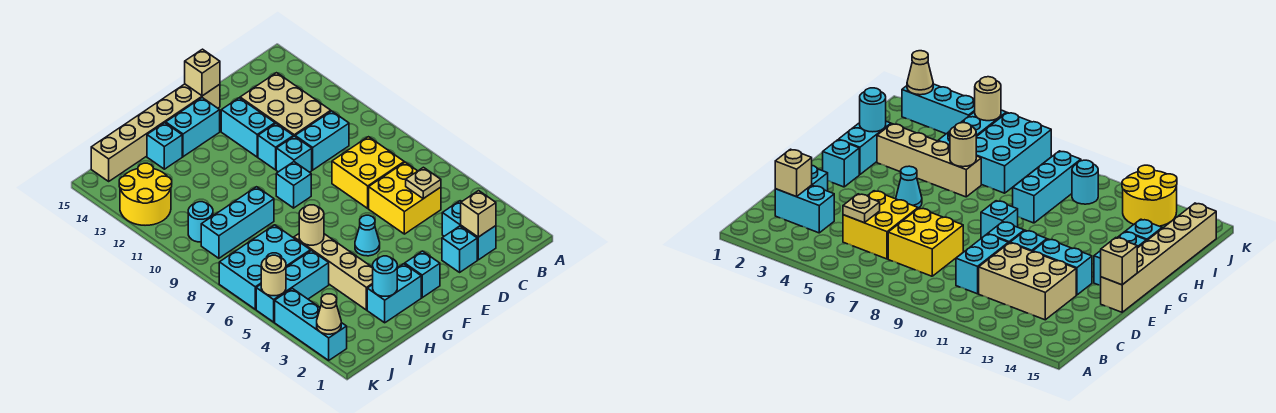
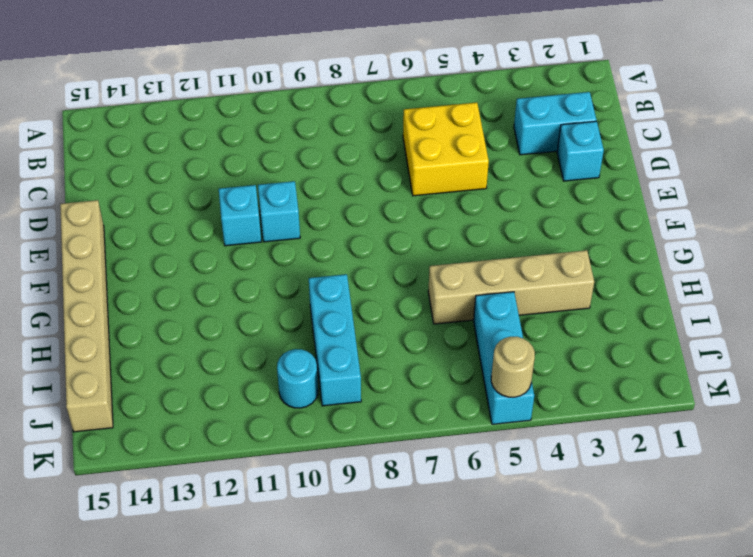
none -> yellow brick C7:D8 level 1
none -> cyan brick C10:D10 level 1
none -> tan brick C11:D13 level 1
none -> cyan brick E12:E13 level 1

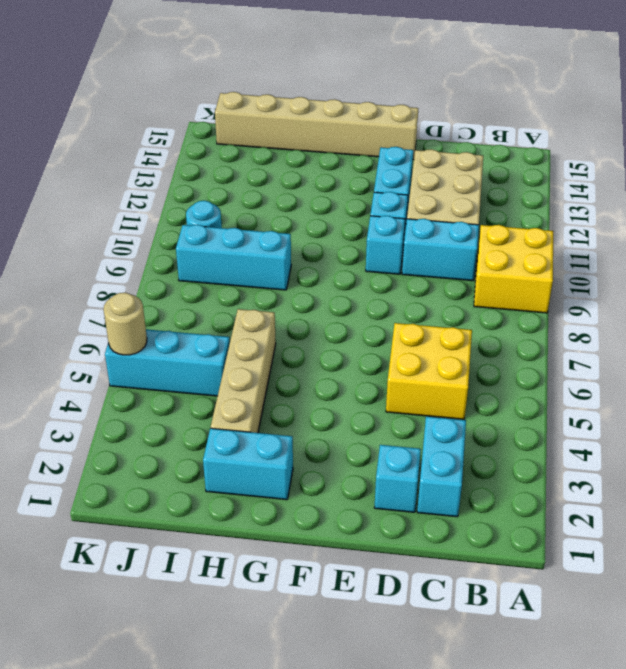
yellow brick A9:B10 level 1 -> yellow brick C7:D8 level 1
none -> cyan brick F2 level 1
none -> cyan cone F5 level 1
none -> cyan brick F9 level 1
none -> cyan brick F14:G14 level 1

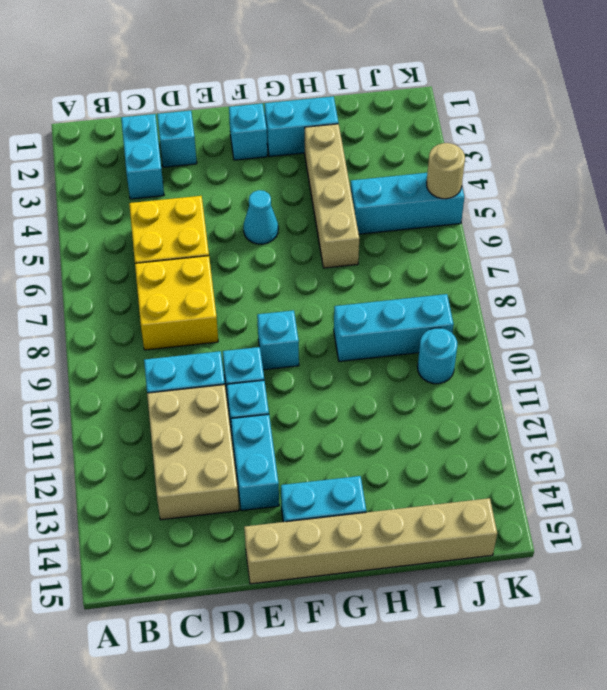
none -> cyan brick H14 level 1
none -> cyan brick I6:K7 level 1
none -> yellow round brick J12:K13 level 1
none -> cyan brick K2:K4 level 1

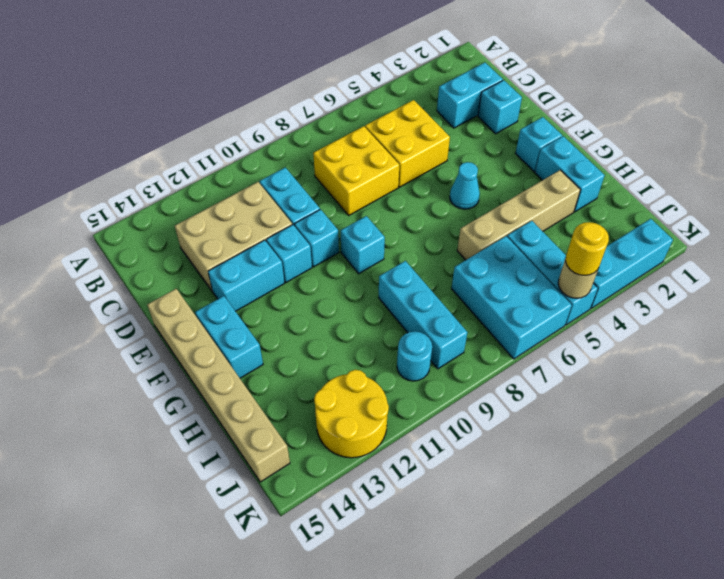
yellow round brick K5 level 3 -> none
none -> cyan brick H14 level 1
none -> tan brick C2 level 2
none -> tan plate C5 level 2
none -> tan brick E15 level 2

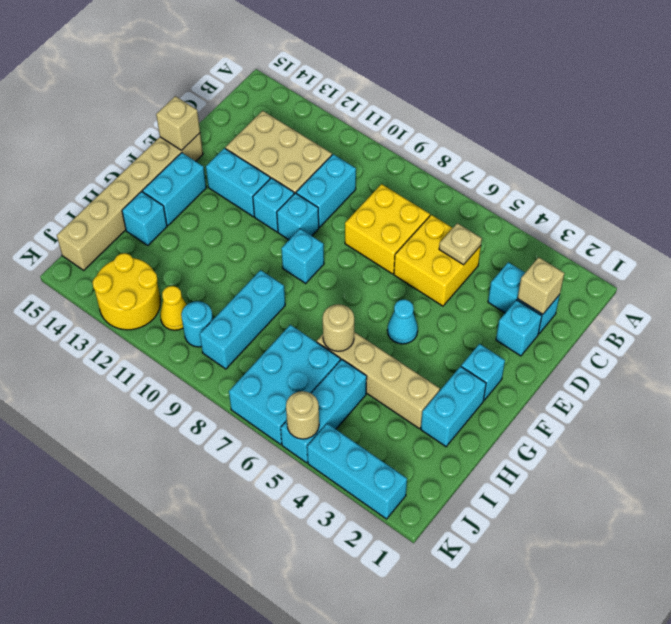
yellow cone J11 level 1 -> none
none -> cyan round brick H2 level 2
none -> tan cone K2 level 2

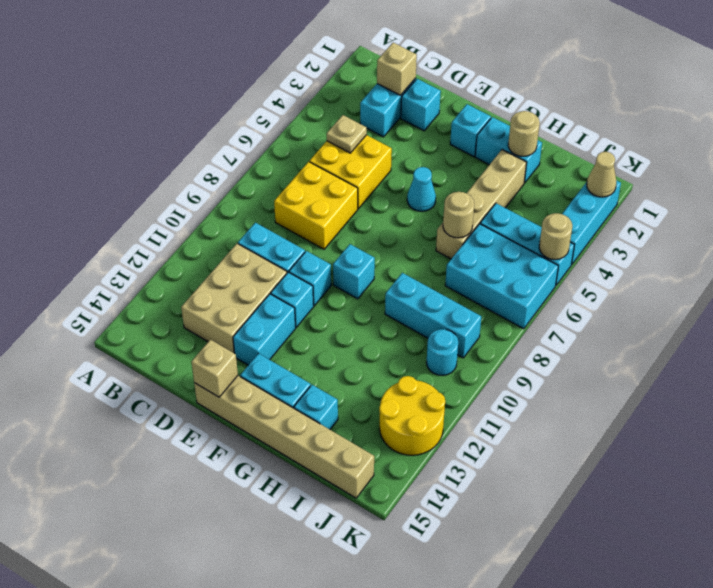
tan round brick H2 level 2 -> cyan round brick H2 level 2

